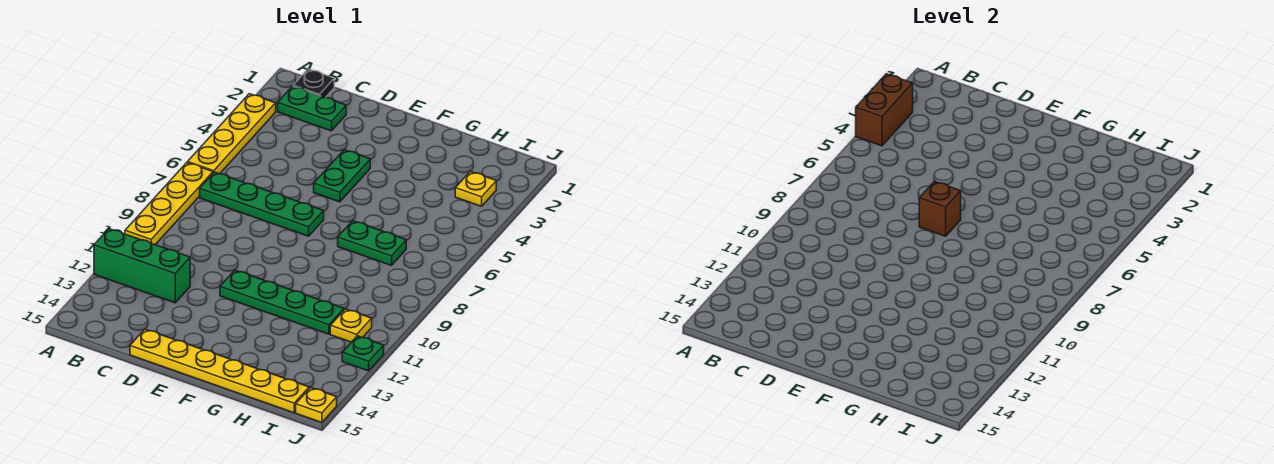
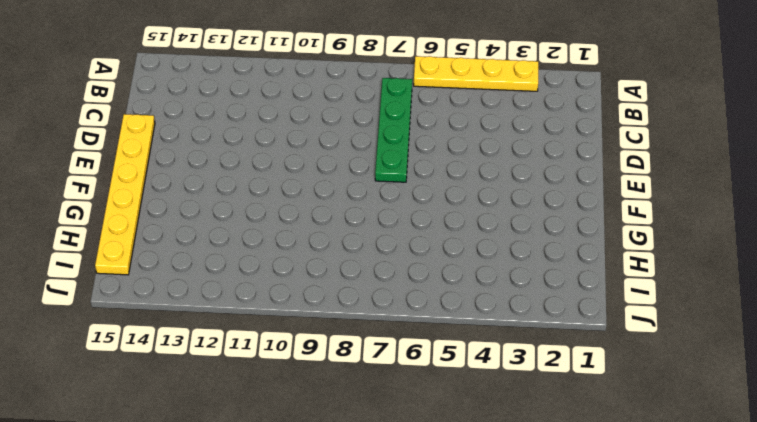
none -> yellow plate A7:A10 level 1
none -> green brick A12:C12 level 1
none -> black plate B1 level 1

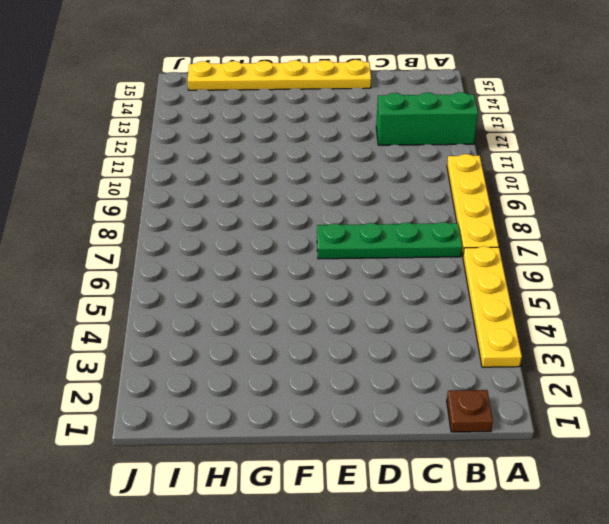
brown plate B1 level 1 -> black plate B1 level 1
none -> green plate B2:C2 level 1
none -> green plate E4:E5 level 1
none -> green plate E11:H11 level 1

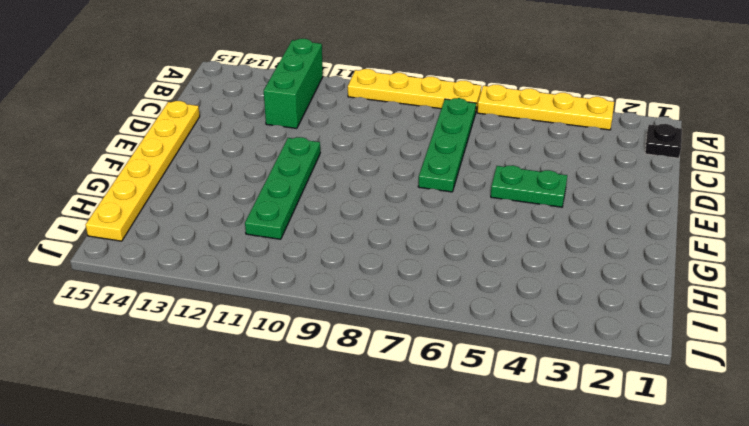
none -> green plate B2:C2 level 1
none -> green plate G7:H7 level 1
none -> yellow plate I3 level 1

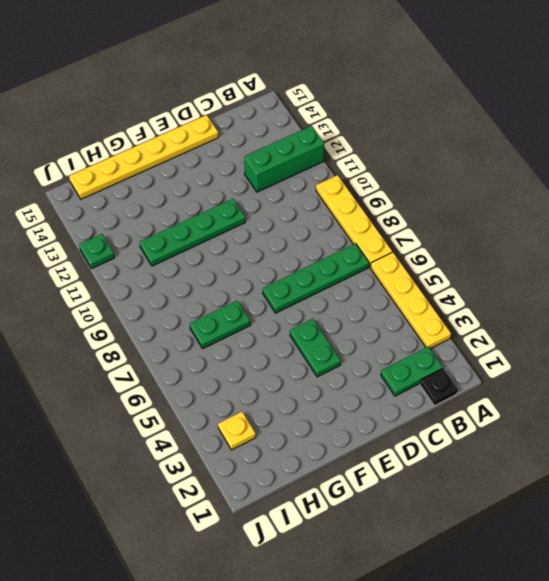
none -> yellow plate I11 level 1
none -> yellow plate J15 level 1
none -> brown brick A3:A4 level 2

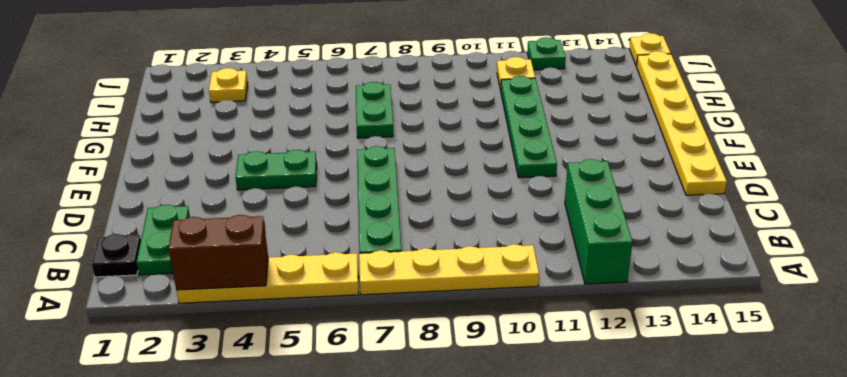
none -> brown brick E7 level 2

